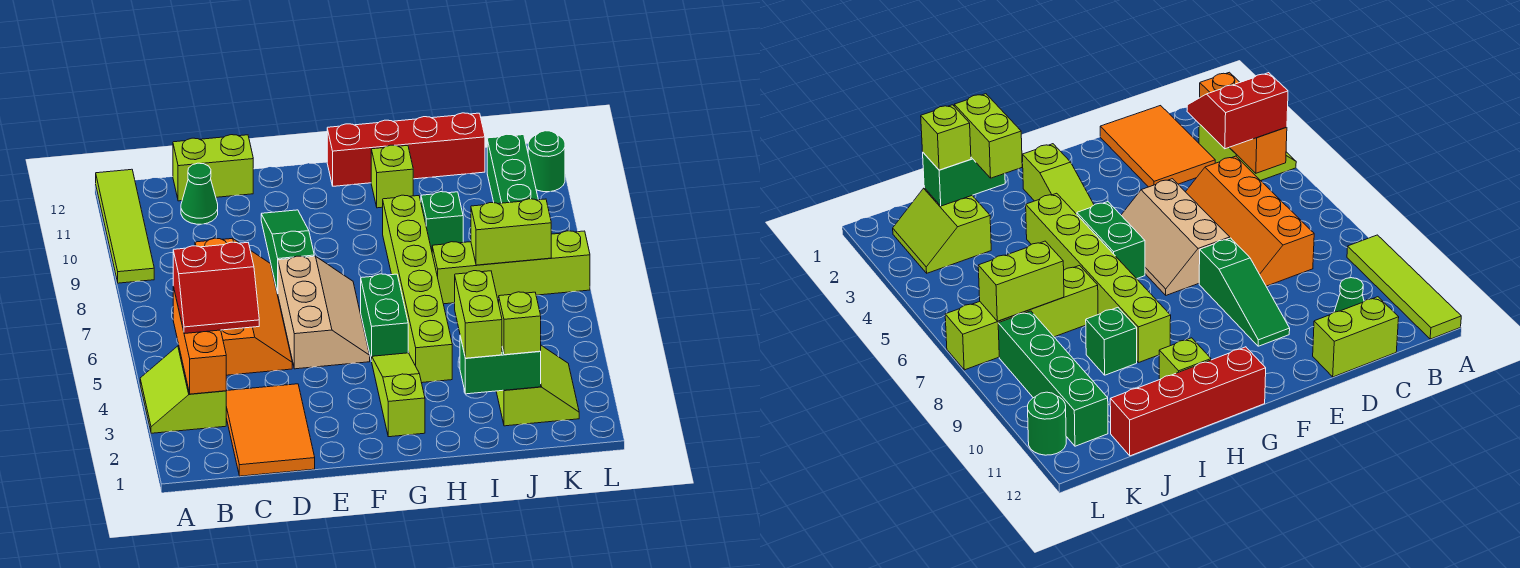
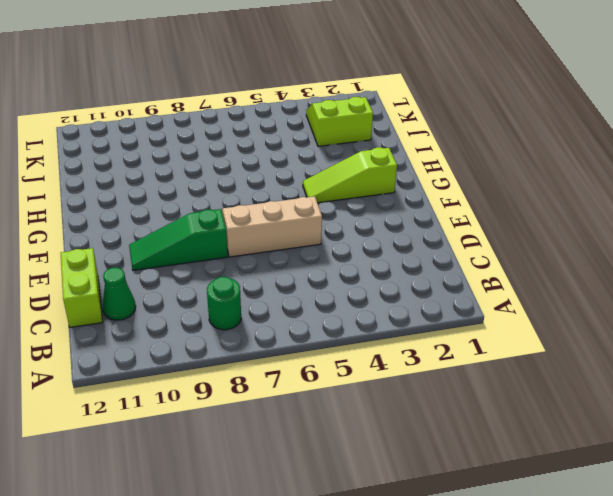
green round brick B8 level 1 -> green round brick L11 level 1
none -> lime slope A3:B4 level 1 top B
none -> lime tile A9:A12 level 1
none -> orange tile C1:D3 level 1

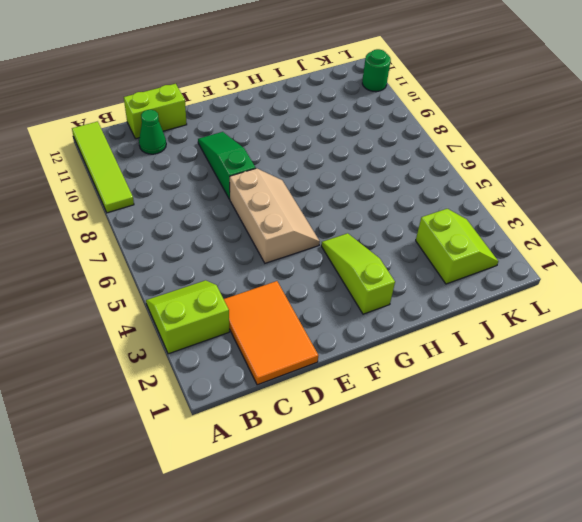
lime slope A3:B4 level 1 top 3 -> lime slope A3:B4 level 1 top B
none -> orange slope C5:D8 level 1 top C
none -> green brick G5:G6 level 1
none -> red brick G12:J12 level 1

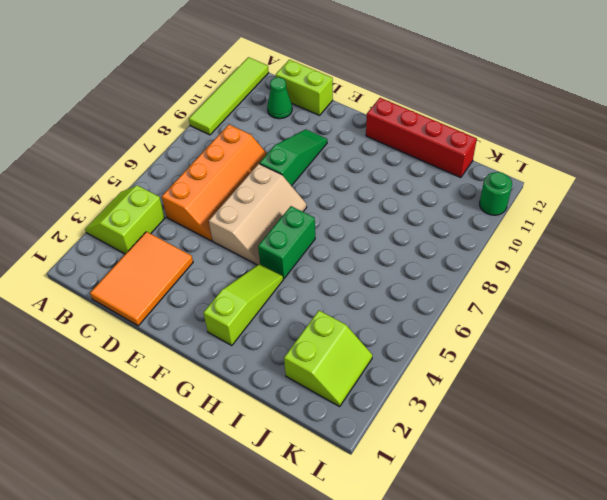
none -> lime brick H4:H9 level 1
none -> lime brick H11 level 1
none -> lime brick I7:L7 level 1

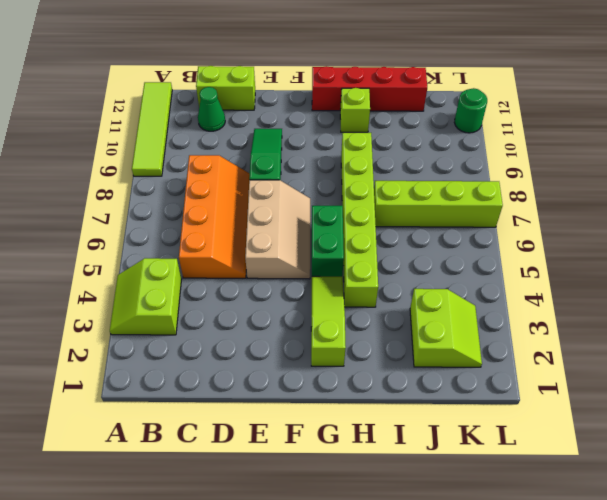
none -> orange tile C1:D3 level 1
none -> green brick I9 level 1
none -> green brick K8:K11 level 1

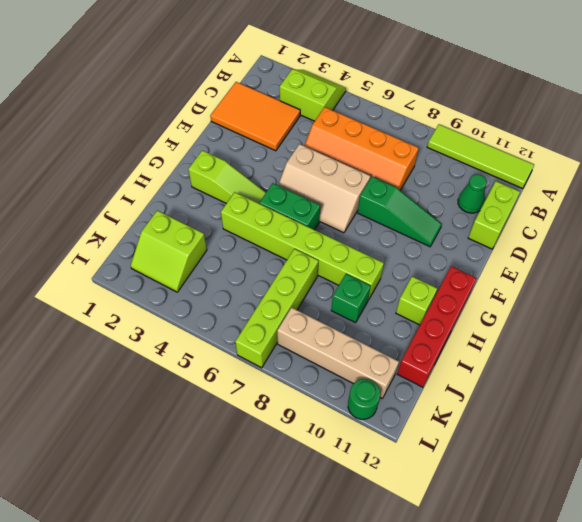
tan brick K8:K11 level 1 -> green brick K8:K11 level 1
none -> orange brick B3:B5 level 2
none -> green brick I2:J2 level 2
none -> lime brick J7:K7 level 2

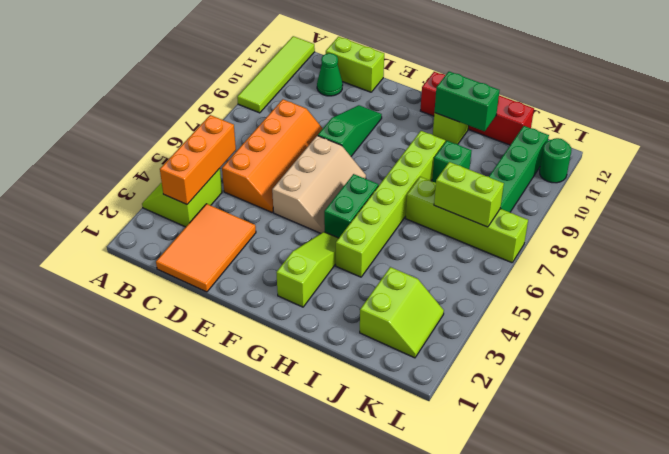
green brick H11:I11 level 2 -> green brick I2:J2 level 2
none -> red slope B4:C5 level 3 top 5
none -> lime brick I2:I3 level 3
none -> lime brick J2 level 3

